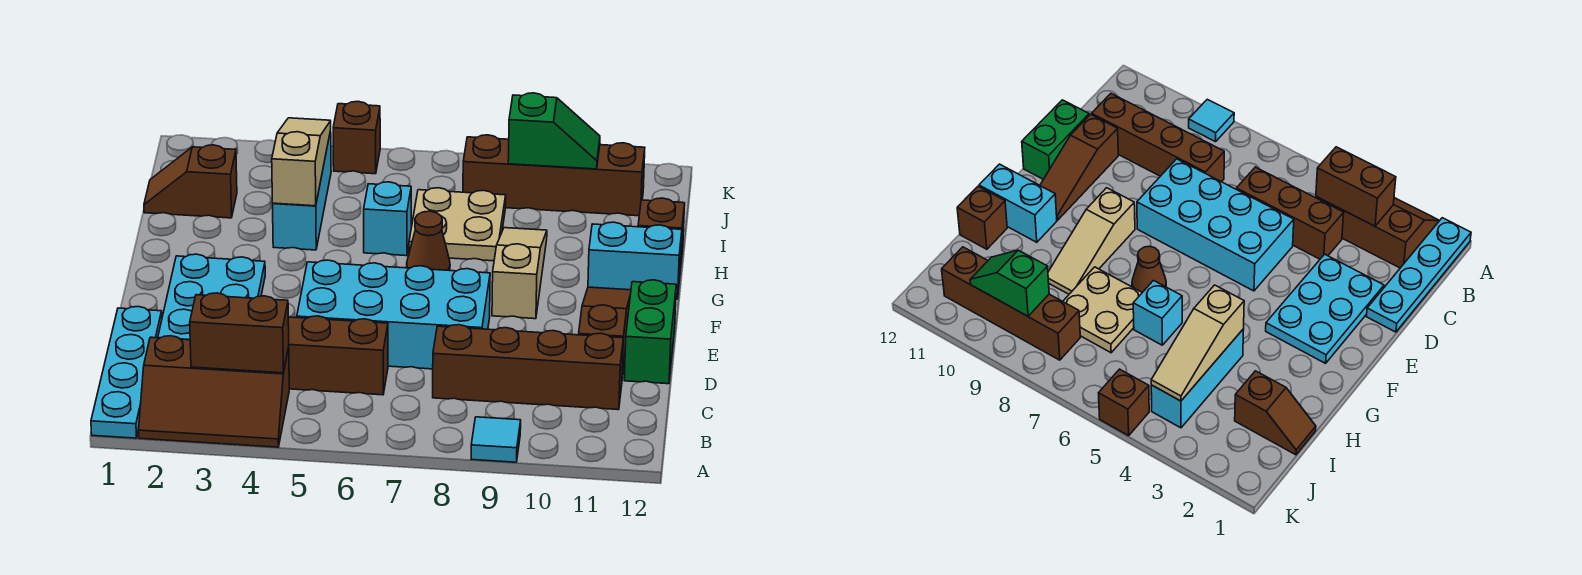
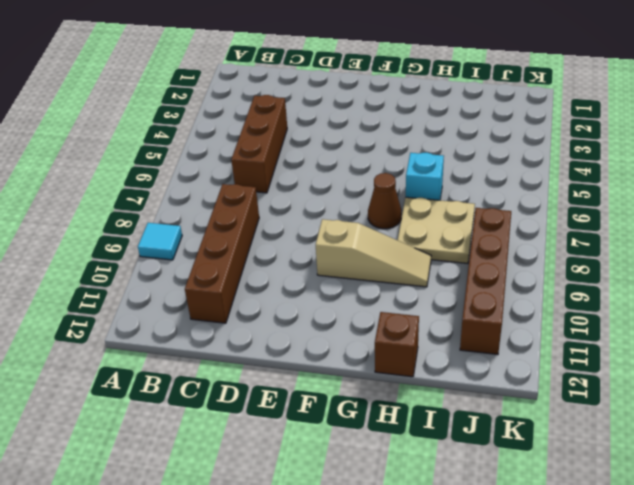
none -> cyan plate A1:D1 level 1
none -> brown slope A2:B4 level 1 top B
none -> cyan plate D2:F3 level 1

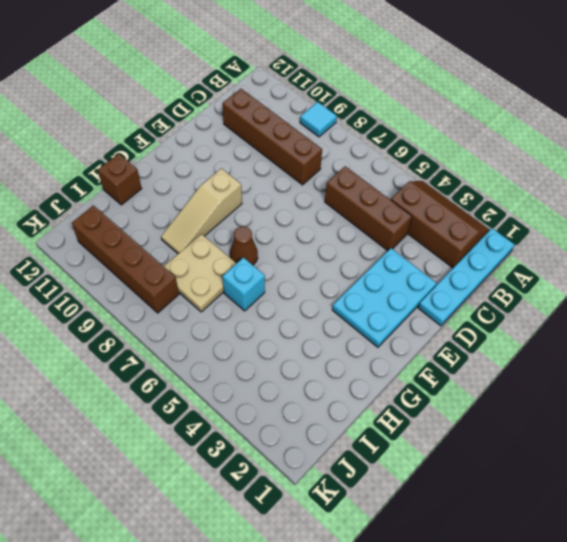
none -> cyan brick D5:E8 level 1
none -> brown slope D11:F11 level 1 top D
none -> green brick D12:E12 level 1

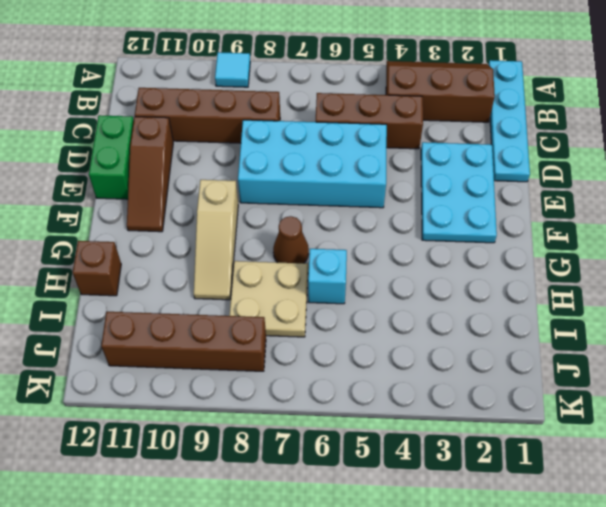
none -> cyan brick G11:G12 level 1
none -> cyan brick H4:J4 level 1
none -> brown slope I1:I2 level 1 top 2

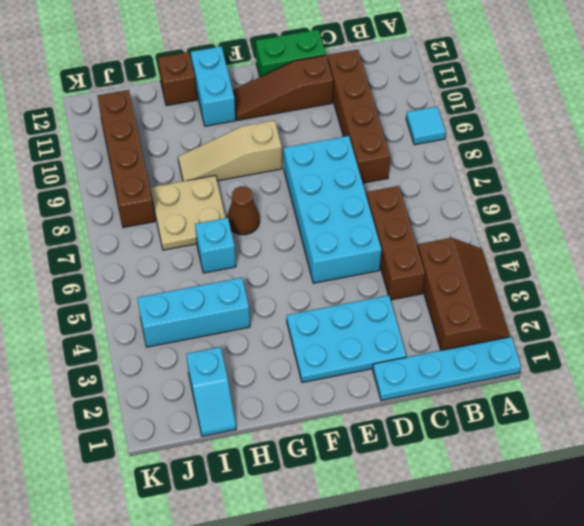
cyan slope I1:I2 level 1 top 2 -> brown slope I1:I2 level 1 top 2
none -> brown brick K5 level 1
none -> brown brick B3:B4 level 2
none -> tan slope H4:J4 level 2 top H

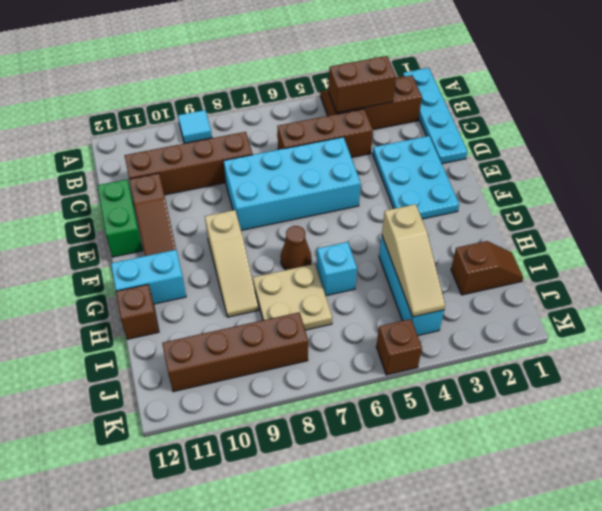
none -> green slope J9:J10 level 2 top 9

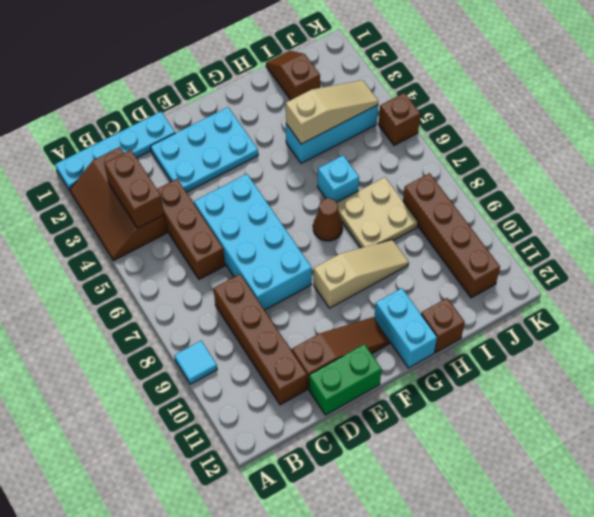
none -> green slope J9:J10 level 2 top 9

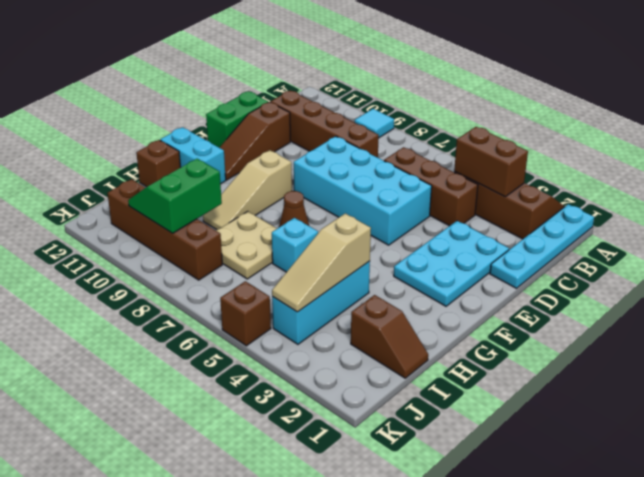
green slope I9:J10 level 2 top 9 -> green slope J9:J10 level 2 top 9

